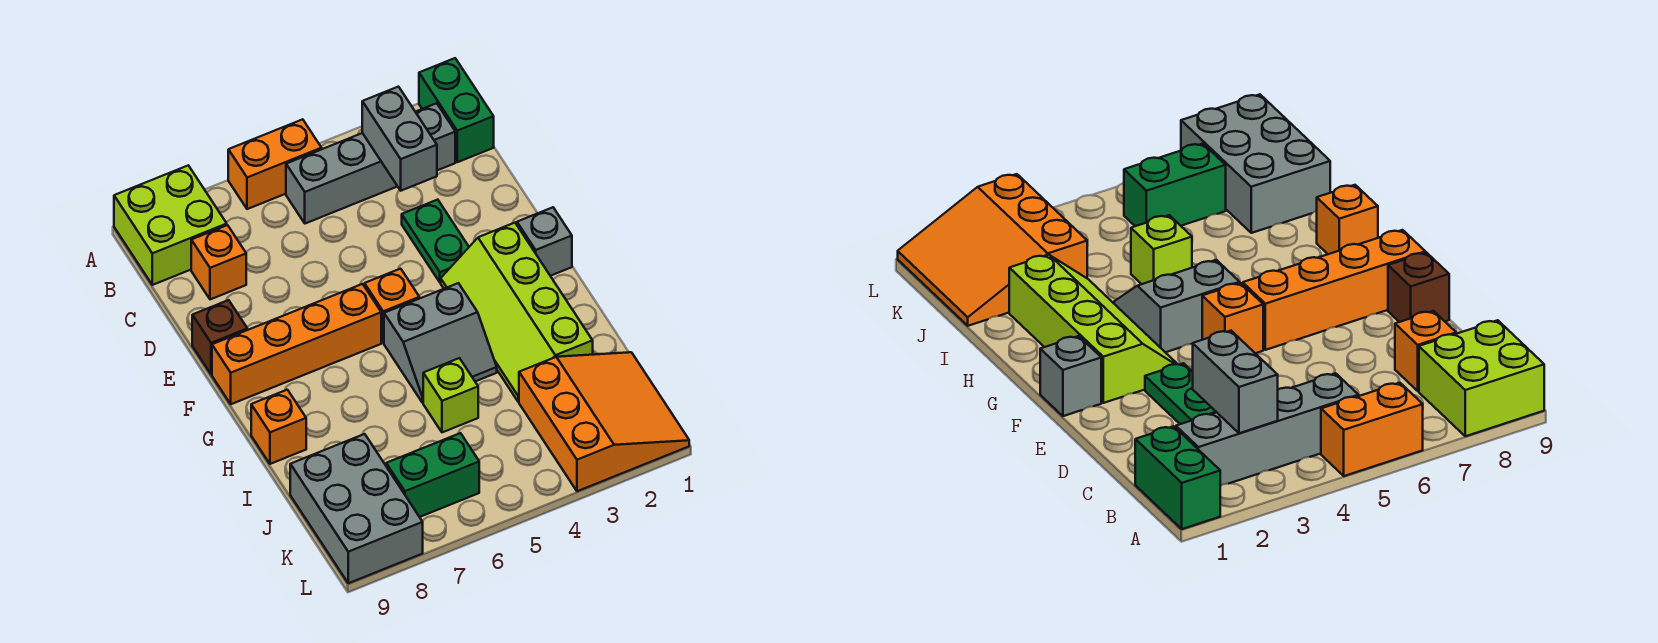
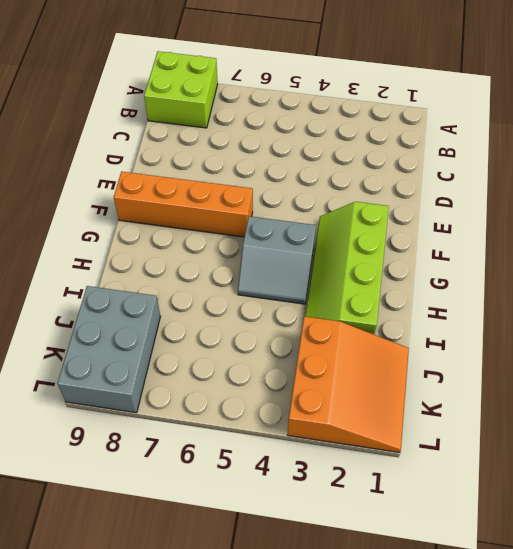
none -> green brick A1:B1 level 1
none -> orange brick A5:A6 level 1
none -> grey brick B2:B5 level 1

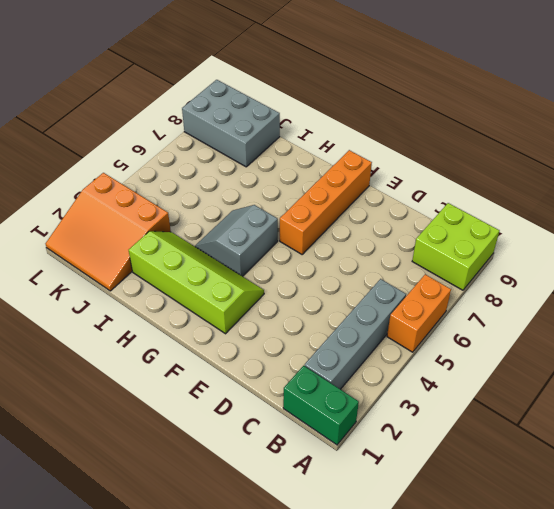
none -> orange brick C8 level 1
none -> green plate D3:E3 level 1
none -> brown brick E9 level 1

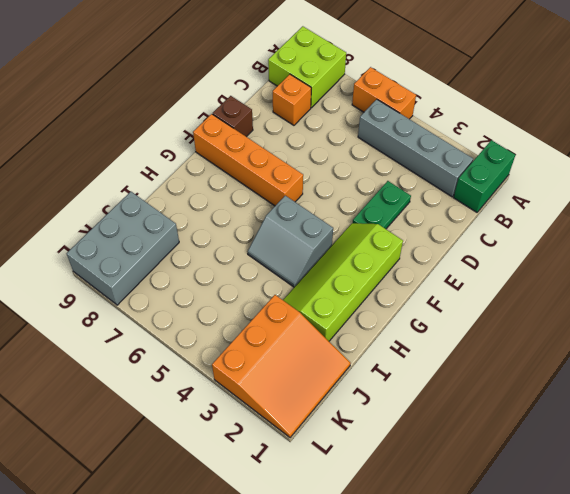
none -> grey brick F1 level 1
none -> orange brick F5 level 1
none -> orange brick H9 level 1

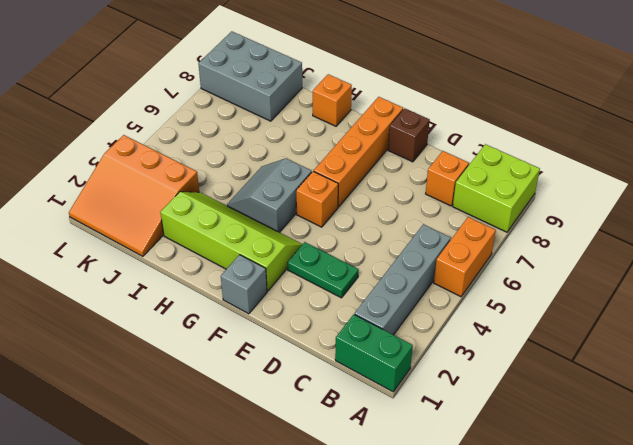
none -> lime brick I5 level 1
none -> green brick K6:K7 level 1
none -> grey brick B3:C3 level 2

